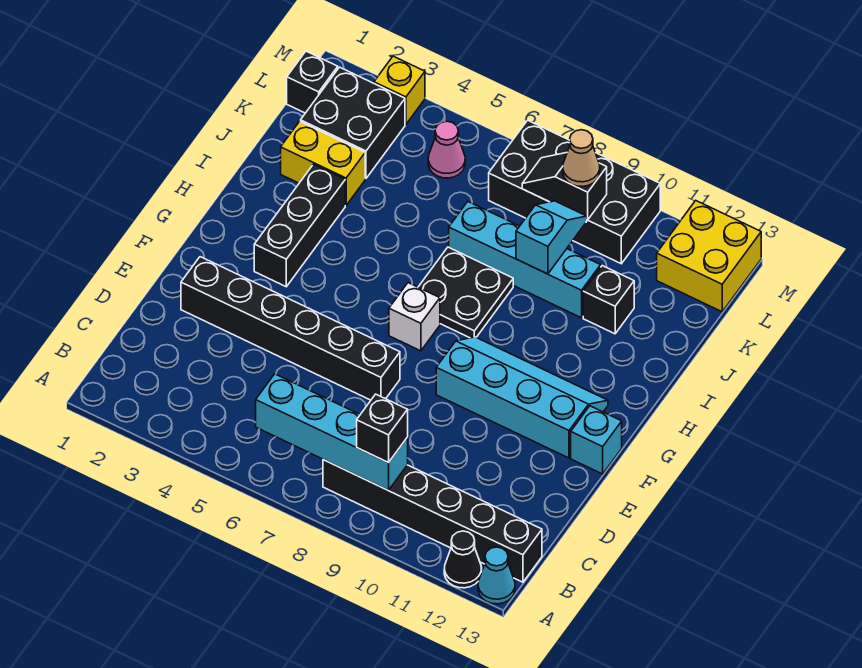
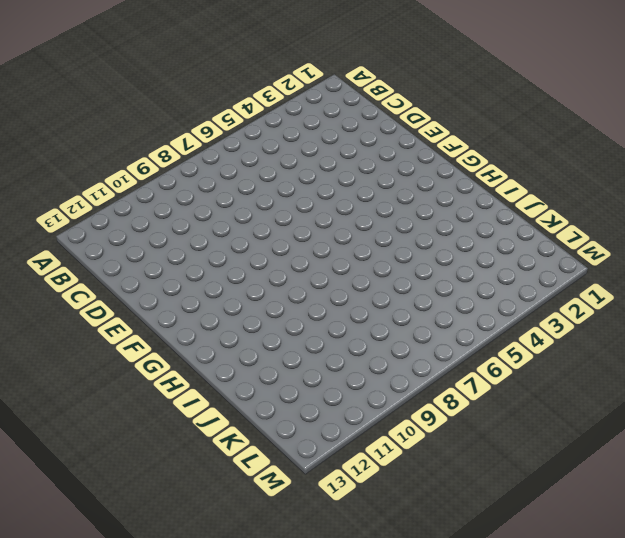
none -> black cone A12 level 1
none -> cyan cone A13 level 1
none -> black brick B8:B13 level 1

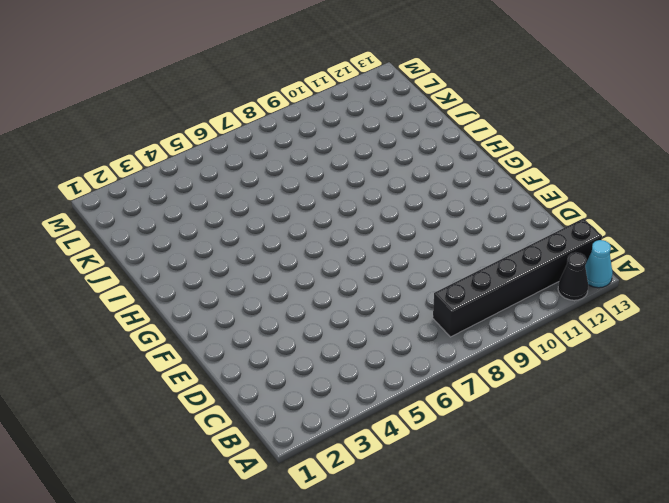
none -> black brick E2:E7 level 1
none -> cyan slope F9:G12 level 1 top F
none -> cyan brick F13 level 1

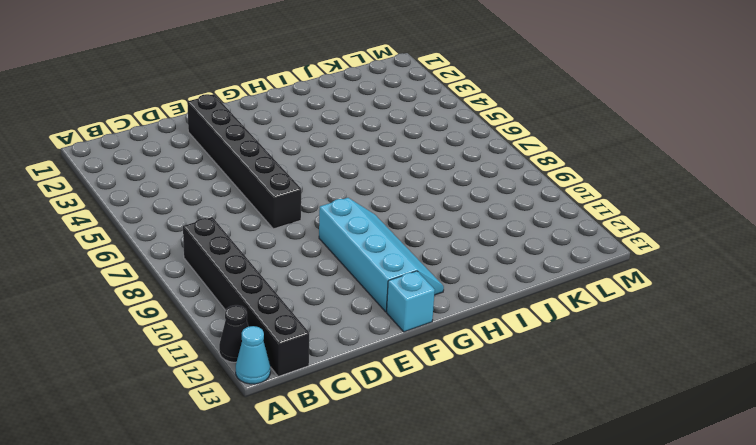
none -> black brick G3:I3 level 1
none -> white brick G7 level 1
none -> black plate H7:I8 level 1

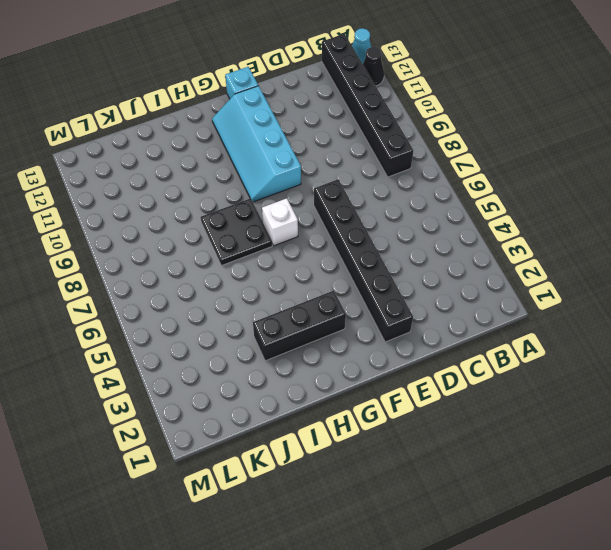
none -> yellow brick J2:J3 level 1
none -> cyan brick J7:J10 level 1
none -> black brick J11 level 1

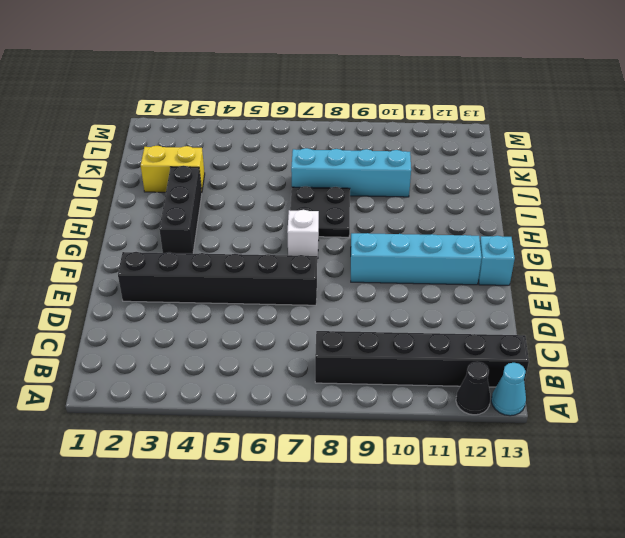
none -> black brick J11 level 1
none -> black brick K2:L3 level 1
none -> black brick L1 level 1

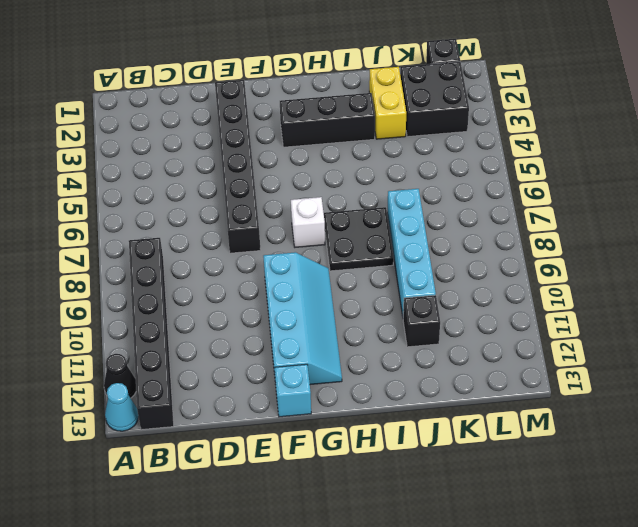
none -> pink cone L5 level 1
none -> black brick L7:M10 level 1
none -> yellow brick L12:M13 level 1

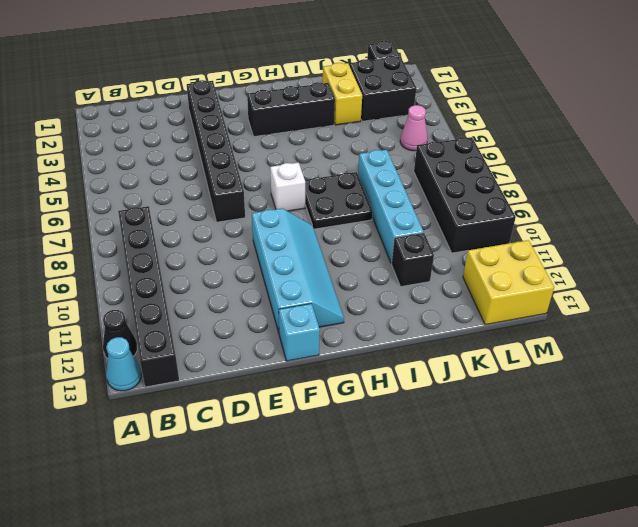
none -> yellow brick M3 level 1
none -> cyan brick B6:B9 level 2
none -> cyan slope J9:K9 level 2 top J

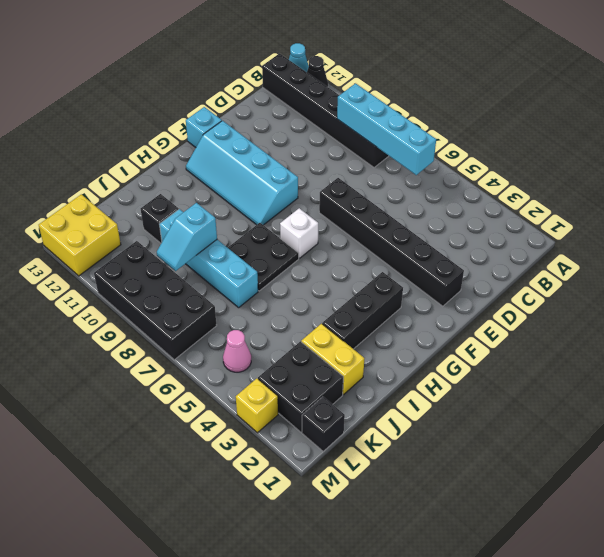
none -> black slope L8:L9 level 2 top 9
none -> black brick B9 level 3
none -> tan cone L9 level 3

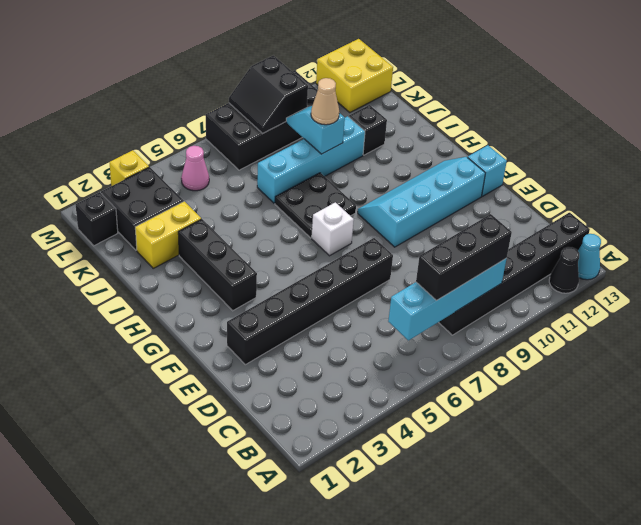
black brick B7:B9 level 3 -> black brick B9 level 3
tan cone J9 level 3 -> tan cone L9 level 3
black slope L8:M9 level 2 top 9 -> black slope L8:L9 level 2 top 9

